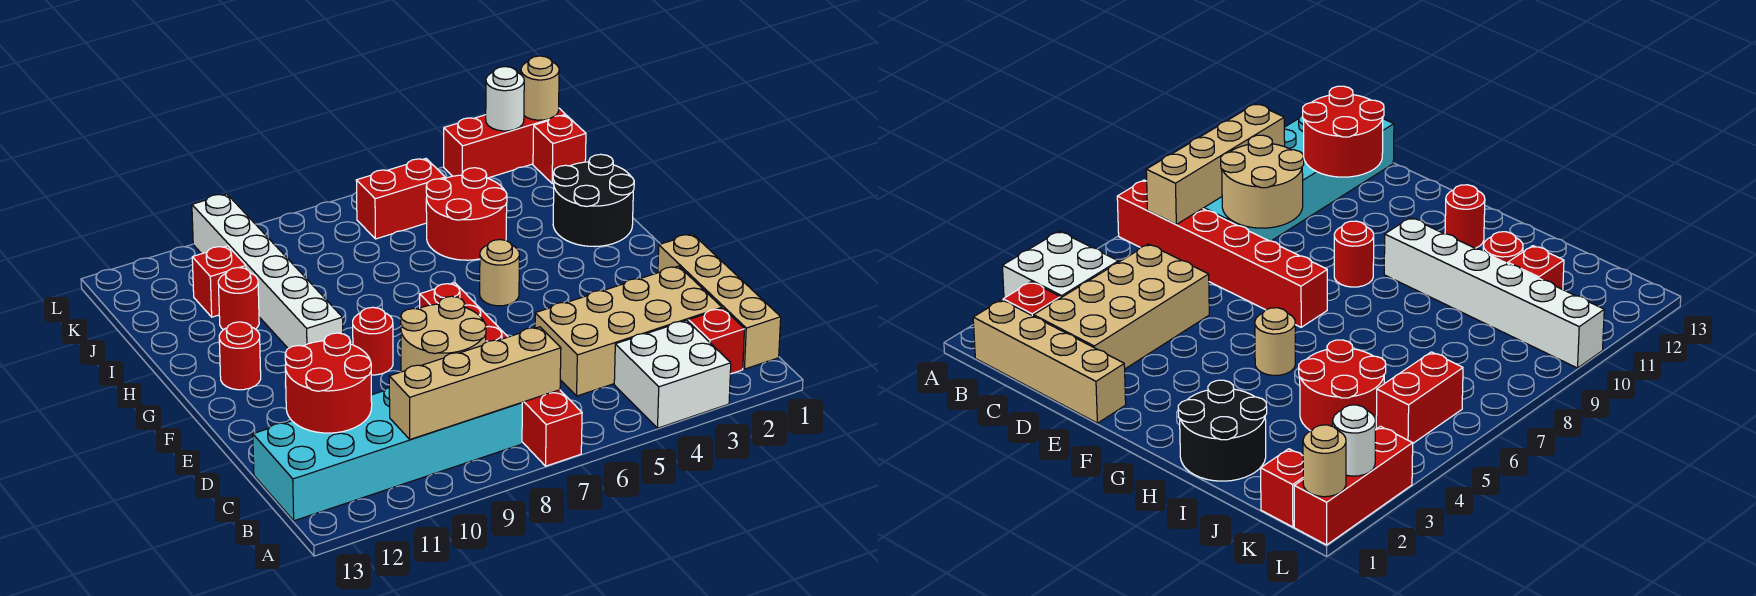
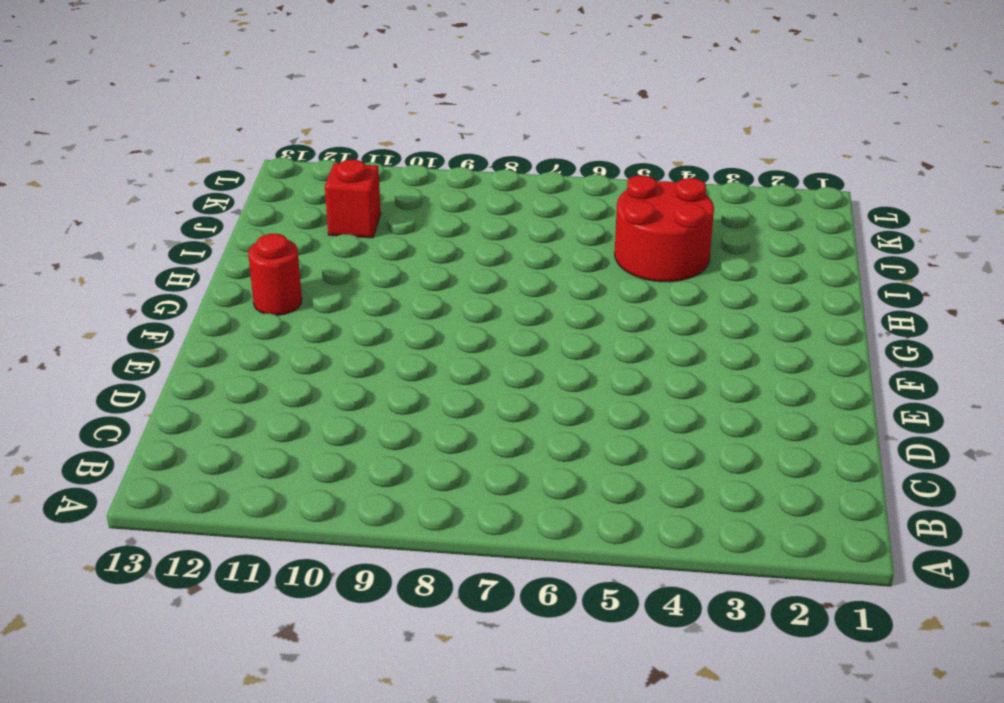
none -> white brick A3:B4 level 1
none -> red brick A7:F7 level 1
none -> tan brick B1:E1 level 1

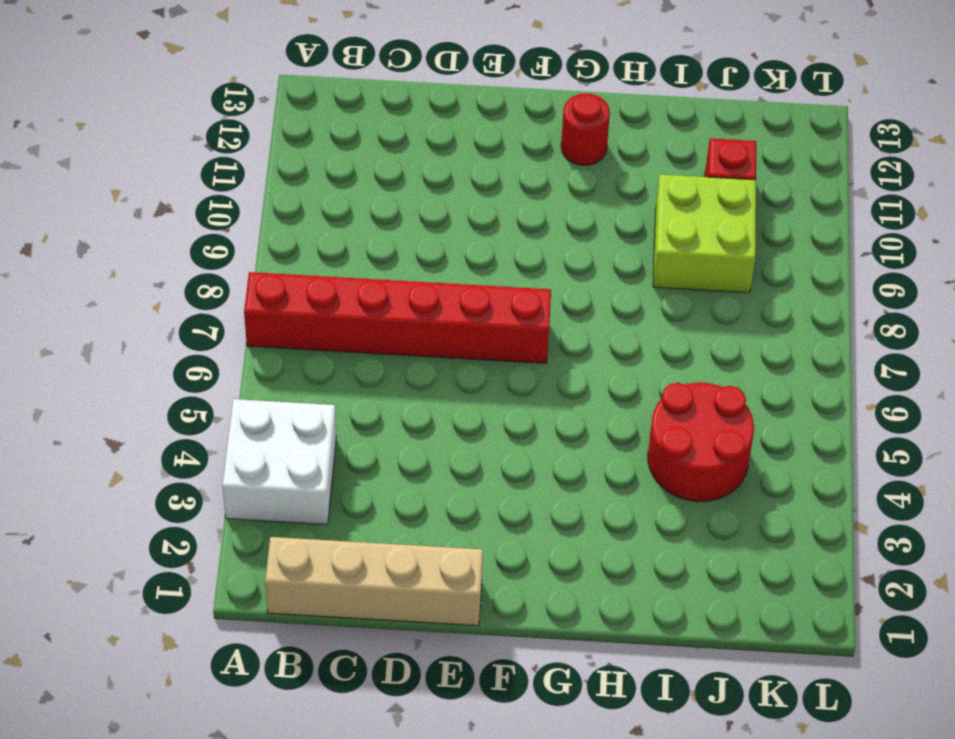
lime brick I9:J10 level 1 -> white brick G10:L10 level 1
none -> red brick B2 level 1
none -> cyan brick B8:C13 level 1
none -> tan brick C2:D5 level 1

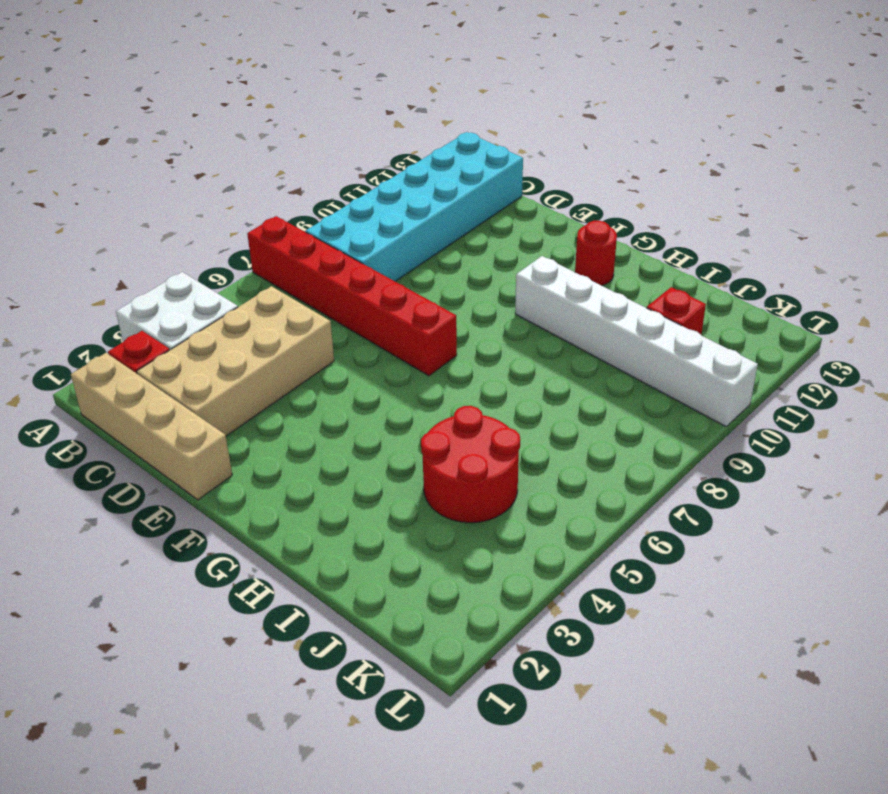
none -> red round brick F9 level 1
none -> tan round brick G5 level 1
none -> black round brick H1:I2 level 1

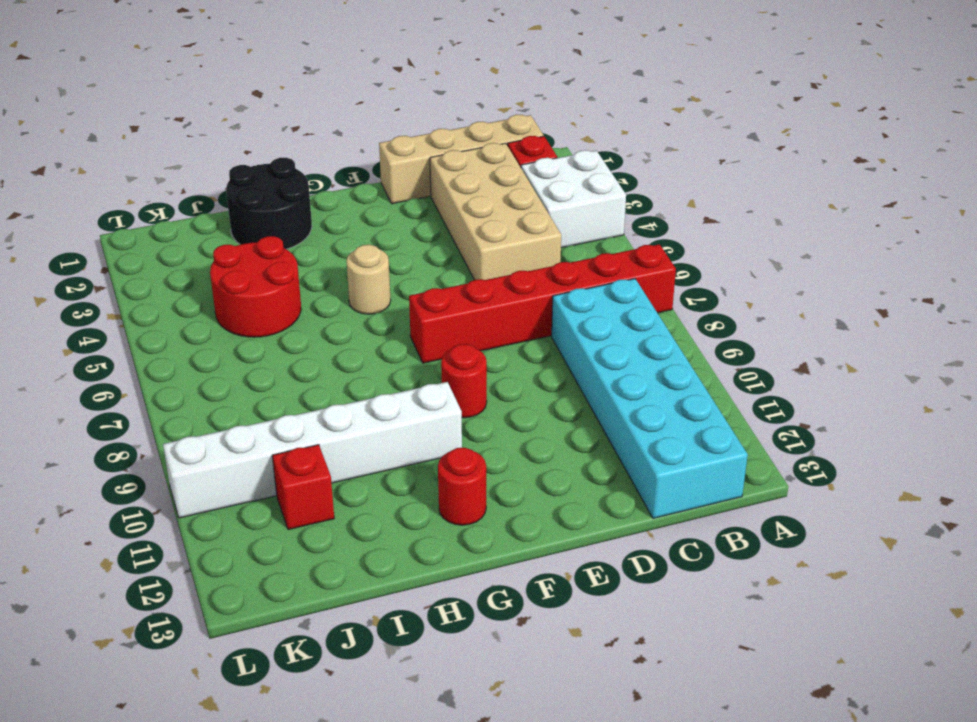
none -> red round brick I11 level 1
none -> red brick K1 level 1
none -> red brick K5:K6 level 1

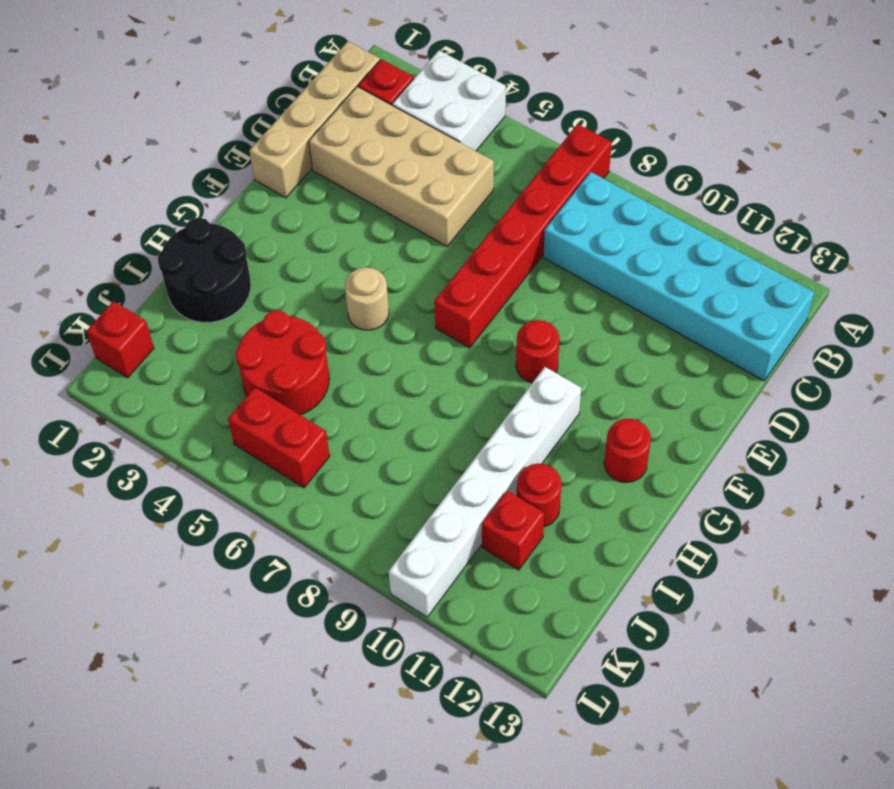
none -> red brick L1:L3 level 1
none -> tan brick B7:B10 level 2
none -> tan round brick C8:D9 level 2

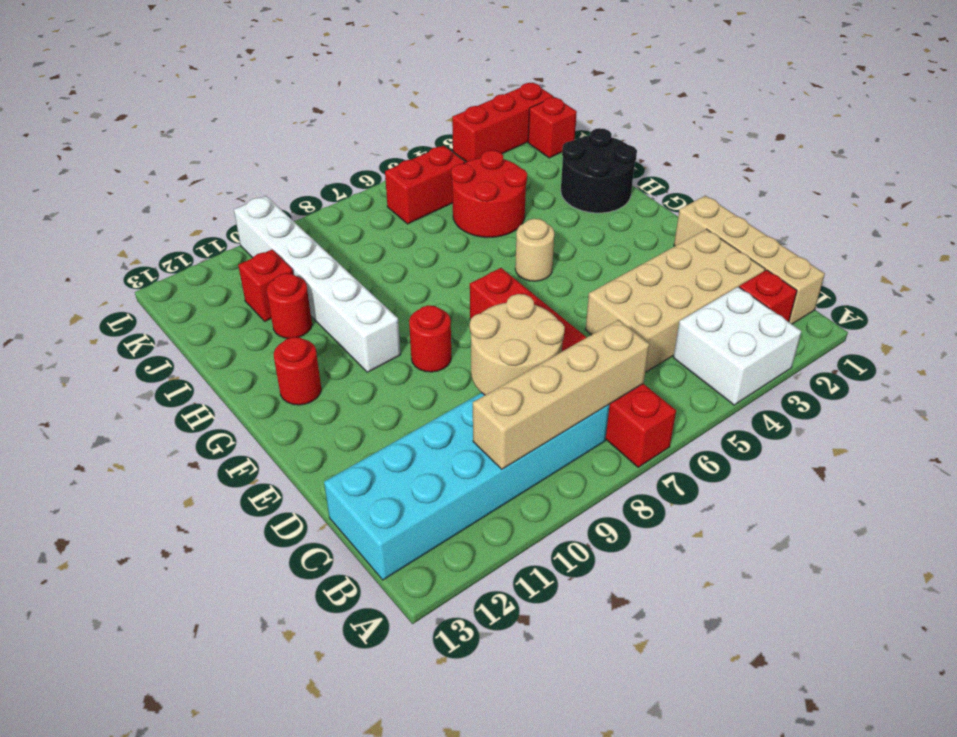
none -> red round brick C11:D12 level 2
none -> tan round brick L1 level 2
none -> white round brick L2 level 2

